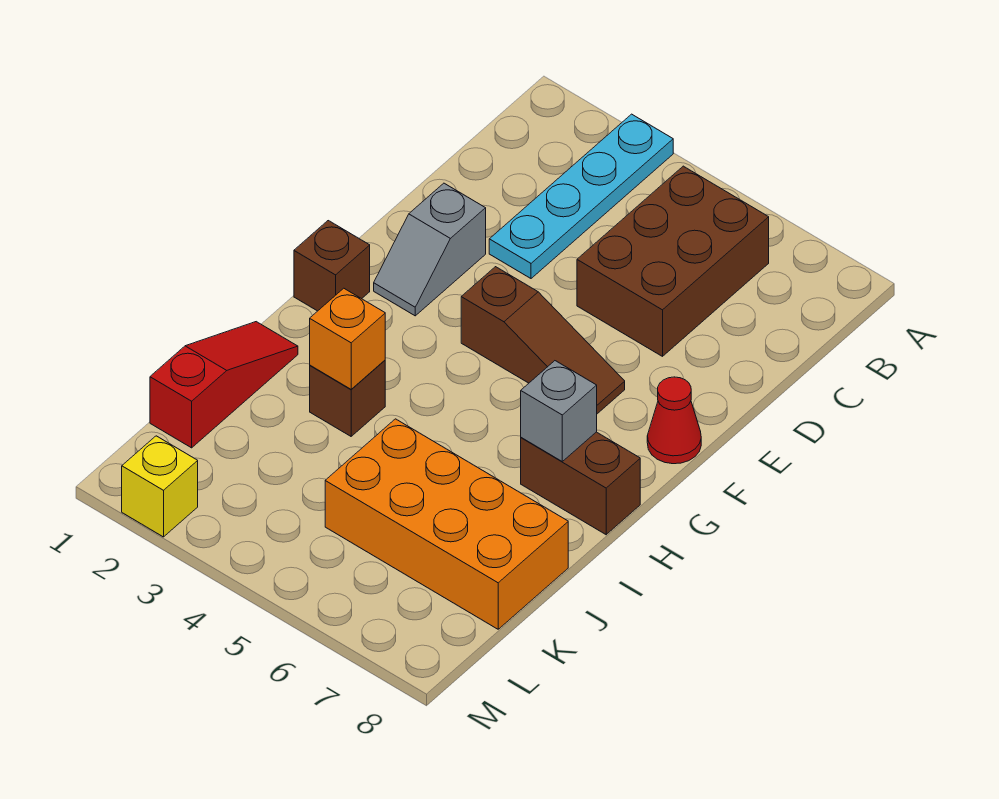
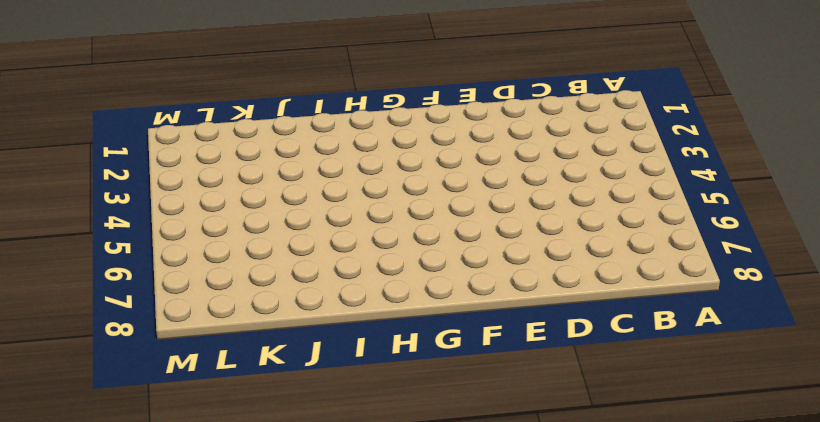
none -> cyan plate A3:D3 level 1
none -> brown brick B5:D6 level 1
none -> grey slope E2:F2 level 1 top E

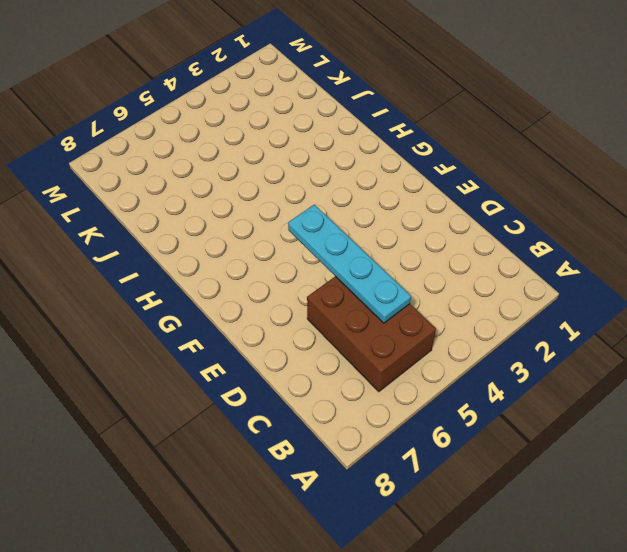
cyan plate C5:F5 level 2 -> cyan plate A3:D3 level 1
none -> grey slope E2:F2 level 1 top E
none -> brown slope F4:F6 level 1 top 4
none -> red cone F8 level 1

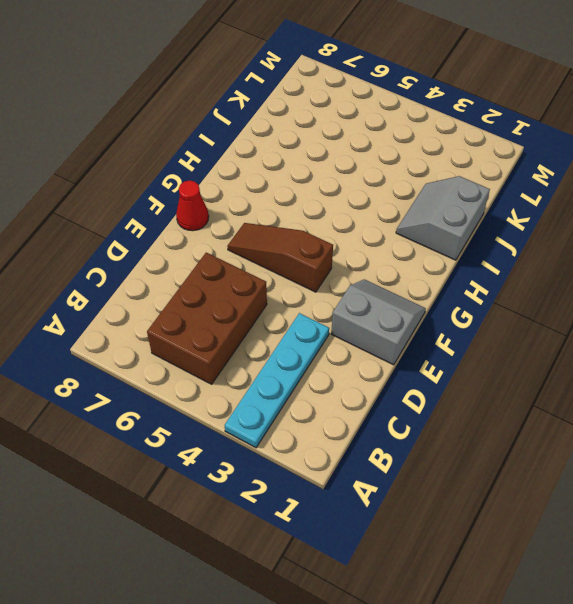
grey slope E1:F2 level 1 top E -> grey slope E2:F2 level 1 top E
grey slope I1:J2 level 1 top 1 -> red slope I1:K1 level 1 top K
none -> brown brick G1 level 1
none -> brown brick H7:H8 level 1
none -> brown brick I3 level 1

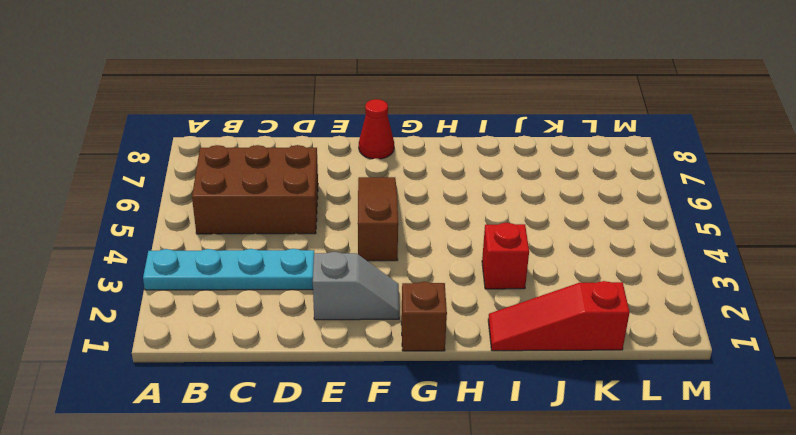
red brick I3 level 1 -> brown brick I3 level 1
none -> brown brick H7:H8 level 1
none -> orange brick J5:K8 level 1
none -> yellow brick M2 level 1

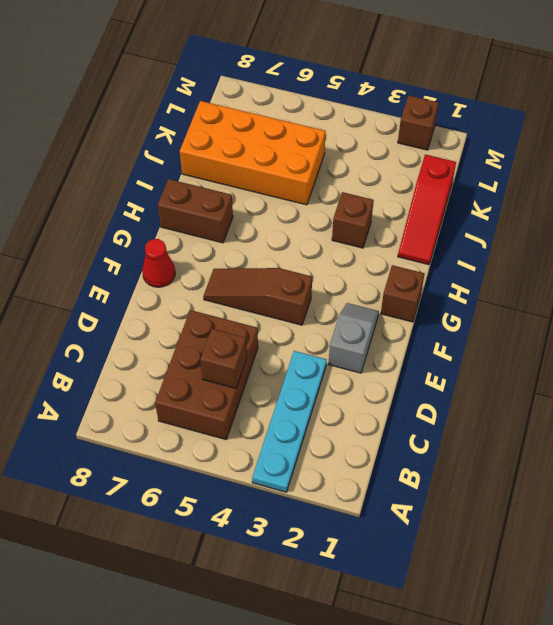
brown brick C5 level 2 -> none
brown brick M2 level 1 -> yellow brick M2 level 1
none -> grey brick H7 level 2
none -> orange brick I3 level 2

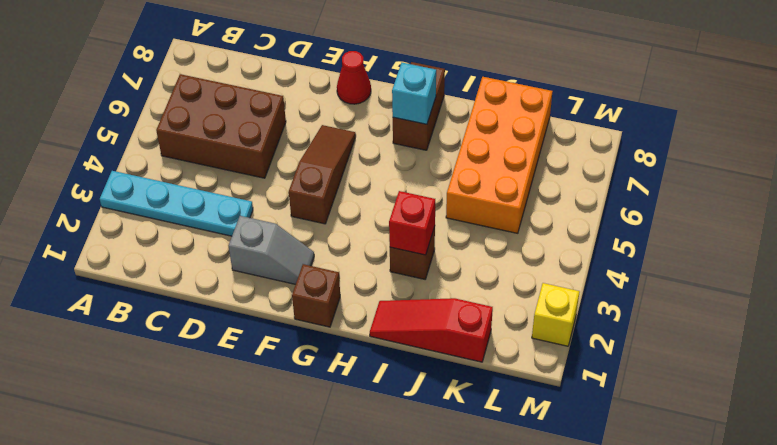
cyan brick H7 level 2 -> grey brick H7 level 2
red brick I3 level 2 -> orange brick I3 level 2

